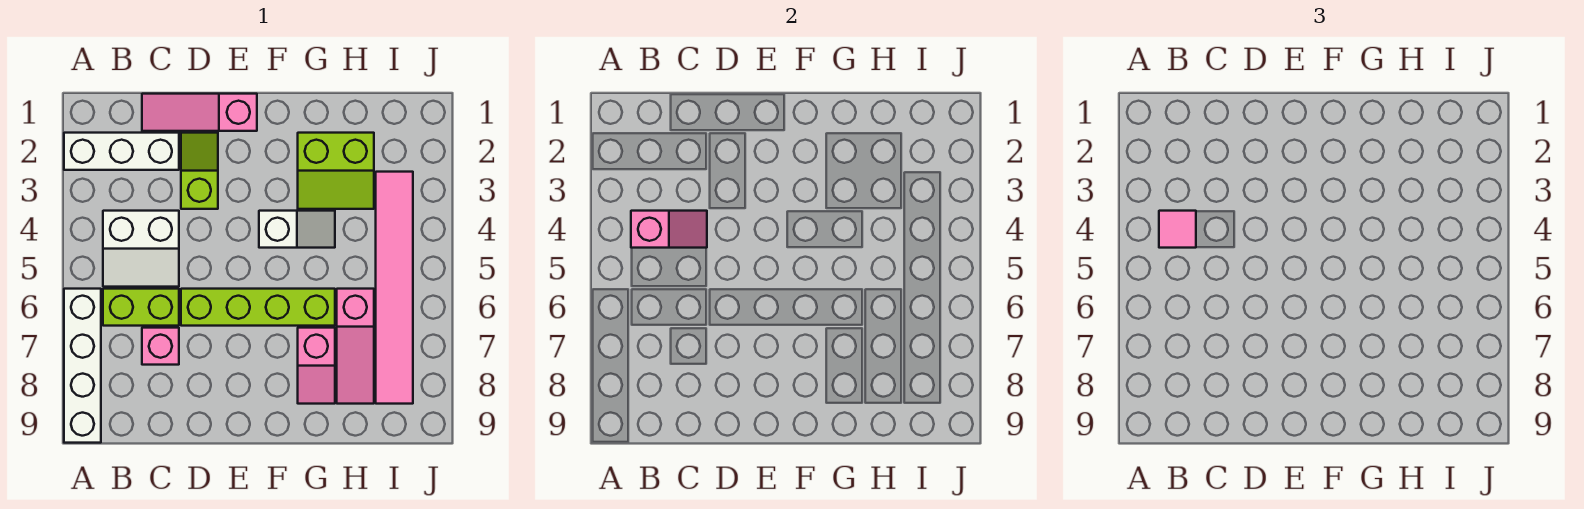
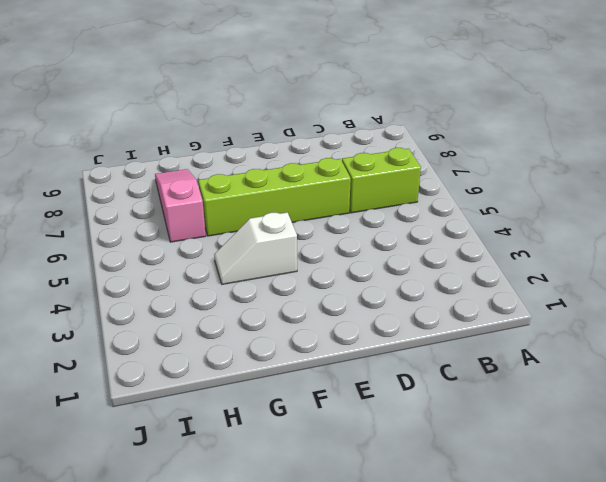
none -> white brick A2:C2 level 1
none -> white brick A6:A9 level 1
none -> white slope B4:C5 level 1 top 4

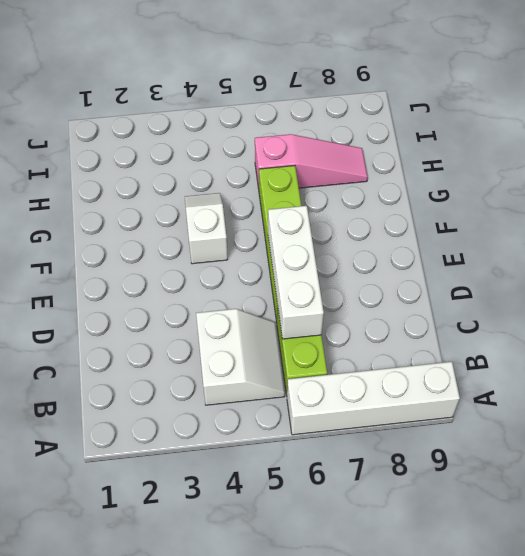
white brick C6:E6 level 2 -> white brick A2:C2 level 1
none -> pink slope C1:E1 level 1 top E
none -> pink brick C7 level 1
none -> lime slope D2:D3 level 1 top 3

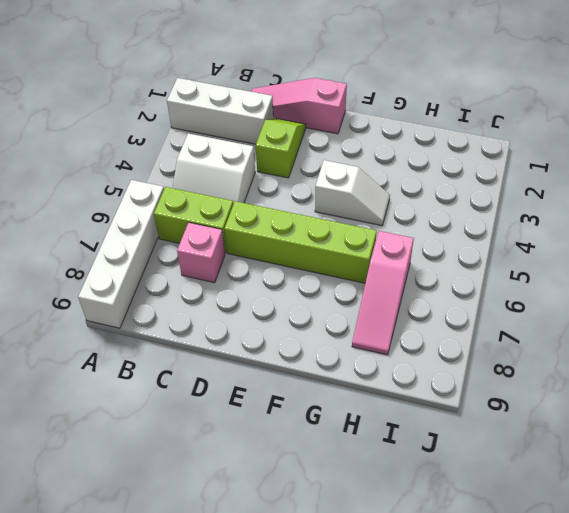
none -> lime slope G2:H3 level 1 top 2
none -> pink slope G7:G8 level 1 top 7
none -> pink tile I3:I8 level 1

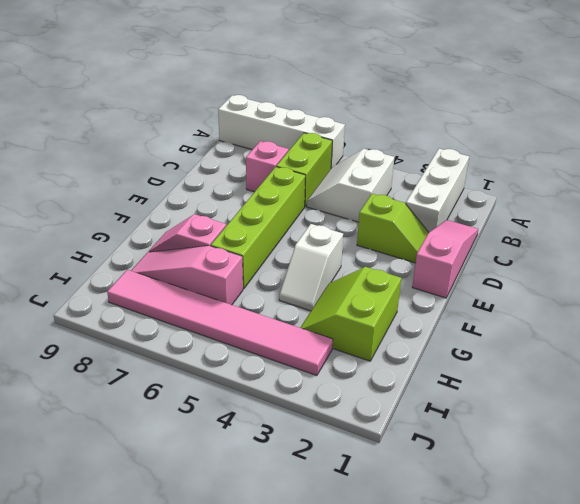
none -> pink slope B4:C4 level 2 top B
none -> pink tile B4 level 3

